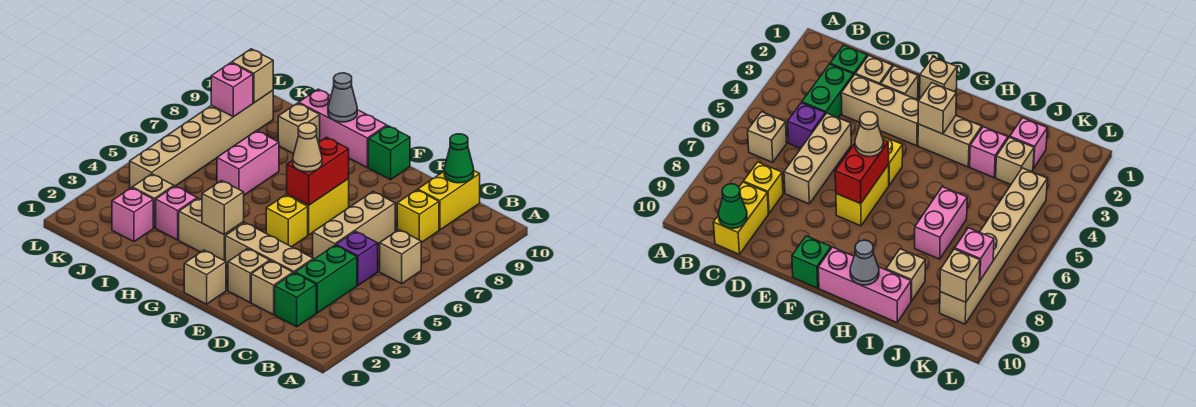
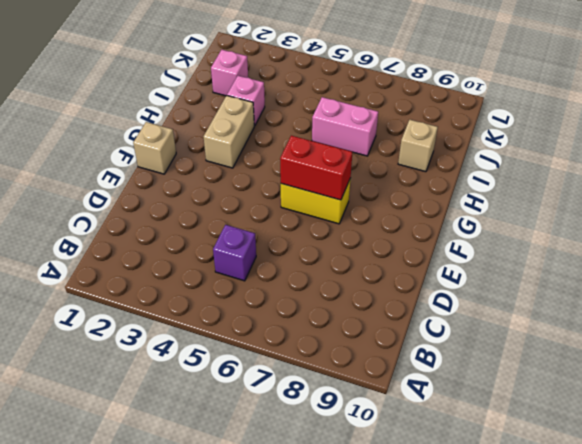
none -> tan brick B6 level 1
none -> green brick C2 level 1
none -> green brick C3:C4 level 1

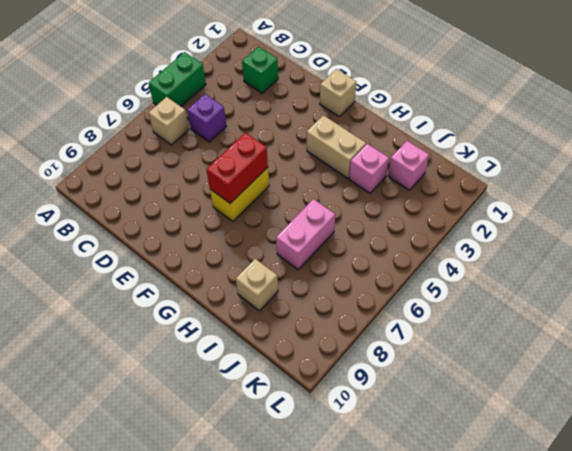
green brick A4:A5 level 1 -> green brick C3:C4 level 1
none -> yellow brick C8 level 1
none -> yellow brick C9:C10 level 1
none -> tan brick D2 level 1

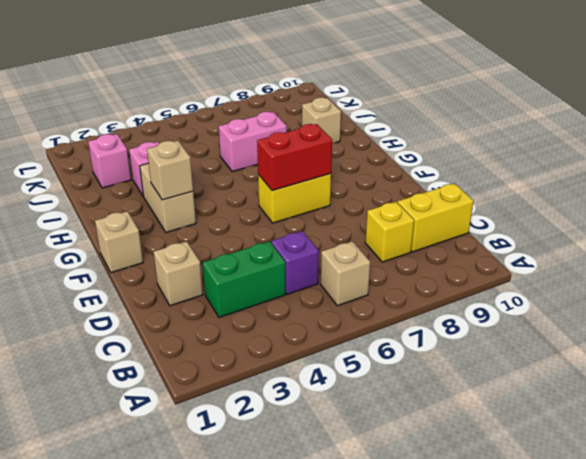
none -> green brick C2 level 1
none -> tan brick D3:F3 level 1
none -> tan brick D5:D7 level 1

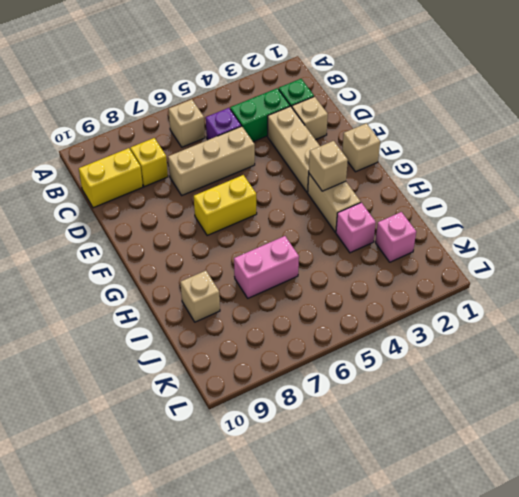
none -> tan brick E2 level 1
none -> yellow brick F5 level 1
none -> green brick F10 level 1

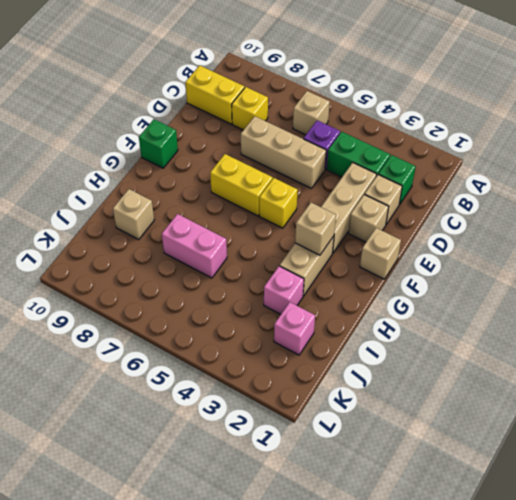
none -> pink brick G10:I10 level 1
none -> tan brick J3 level 1
none -> tan brick K4:K9 level 1

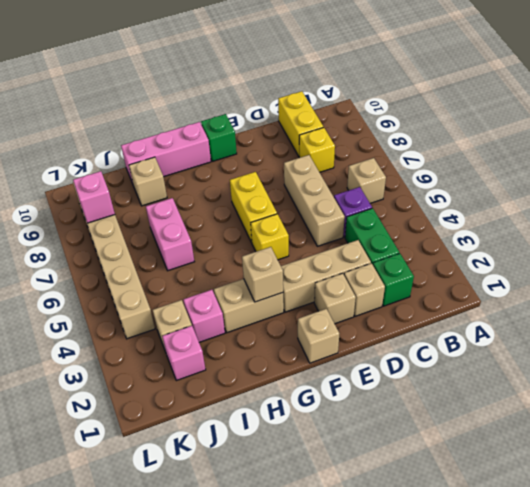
none -> green cone C10 level 2
none -> red brick F6:F7 level 2
none -> grey cone H10 level 2

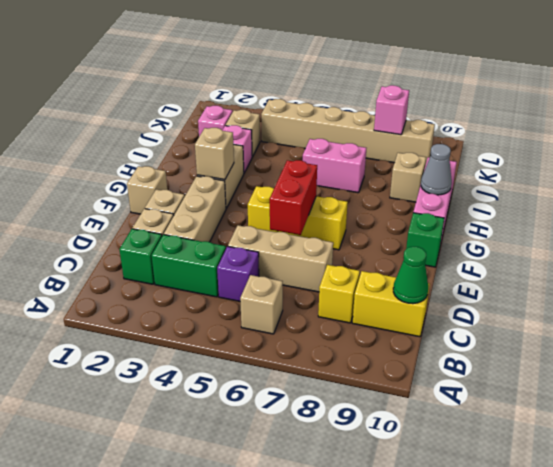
red brick E6:F6 level 2 -> red brick F6:F7 level 2
none -> tan brick K9 level 2
none -> tan cone F6 level 3

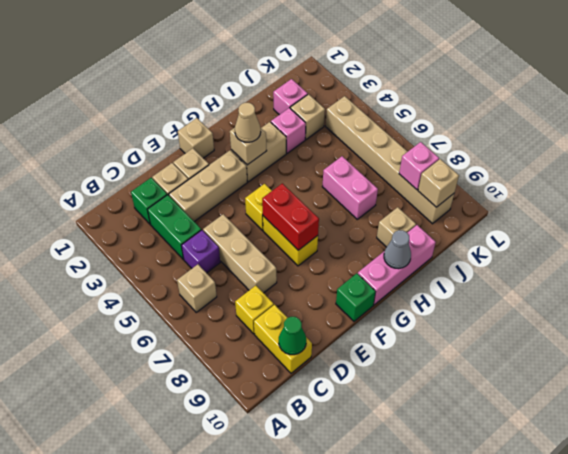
tan cone G3 level 3 -> tan cone F6 level 3

